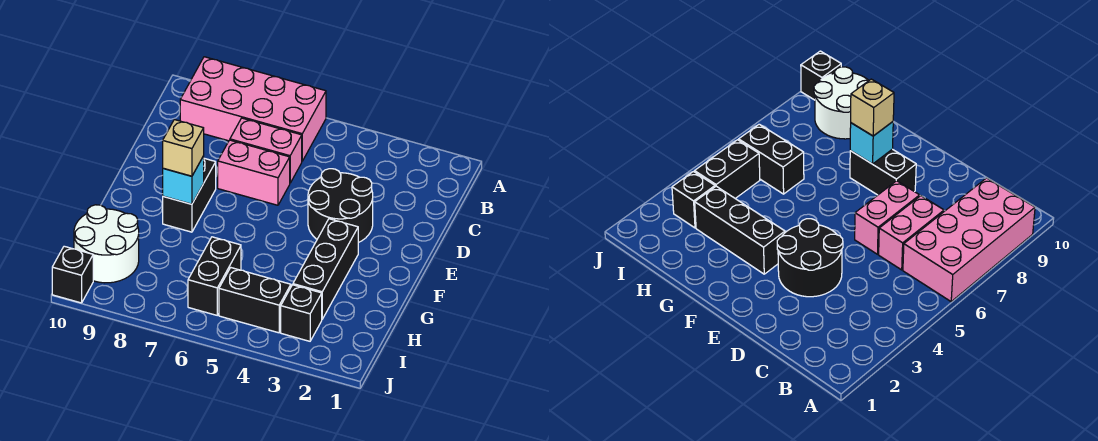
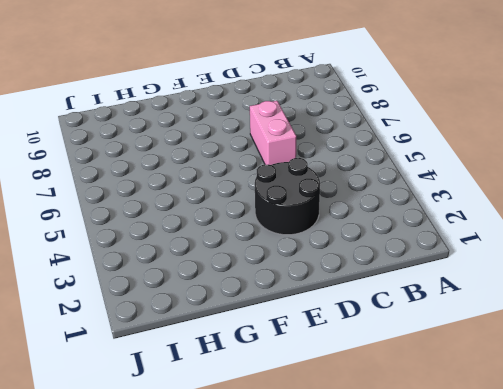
none -> pink brick A6:B9 level 1
none -> pink brick C6:C7 level 1
none -> black brick E8:F8 level 1

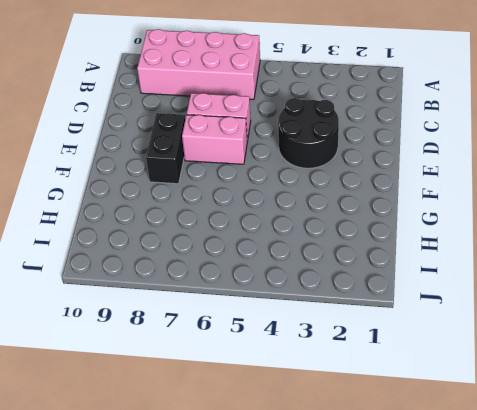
pink brick E6:E7 level 1 -> pink brick C6:C7 level 1
none -> black brick F3:H3 level 1
none -> black brick H6:I6 level 1
none -> white round brick H9:I10 level 1

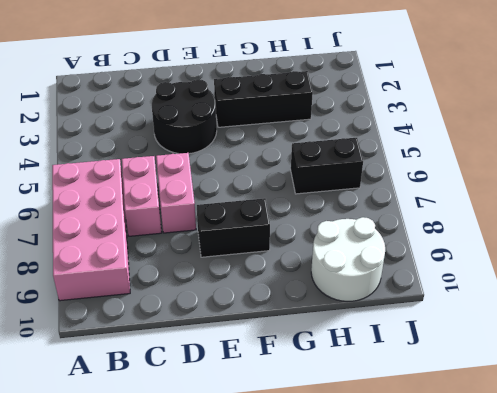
none -> black brick I3 level 1
none -> black brick I4:I5 level 1
none -> black brick J10 level 1

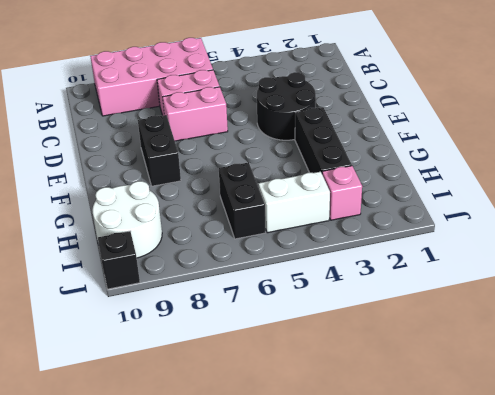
pink brick I3 level 1 -> black brick I3 level 1
white brick I4:I5 level 1 -> black brick I4:I5 level 1
none -> cyan brick F8 level 2
none -> tan brick F8 level 3

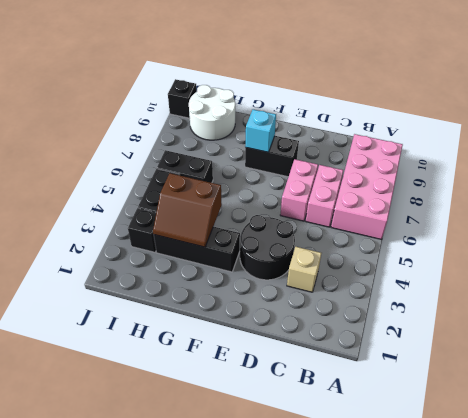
tan brick C3 level 1 -> tan brick F8 level 3
brown slope G3:H4 level 2 top 4 -> none

